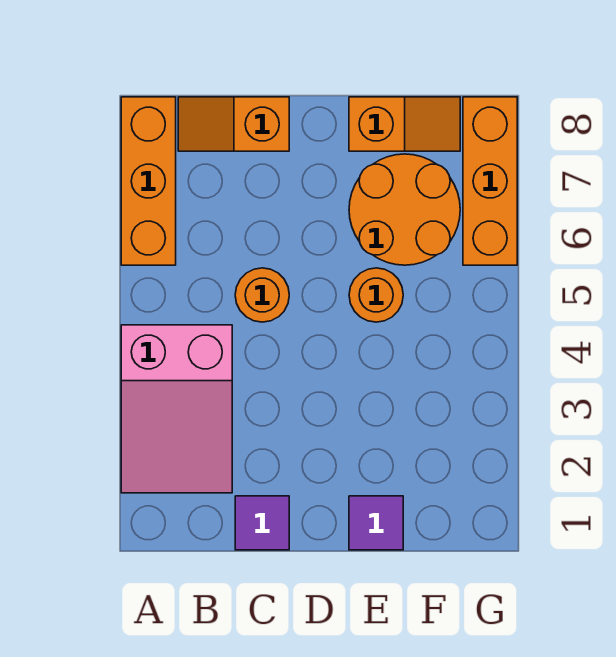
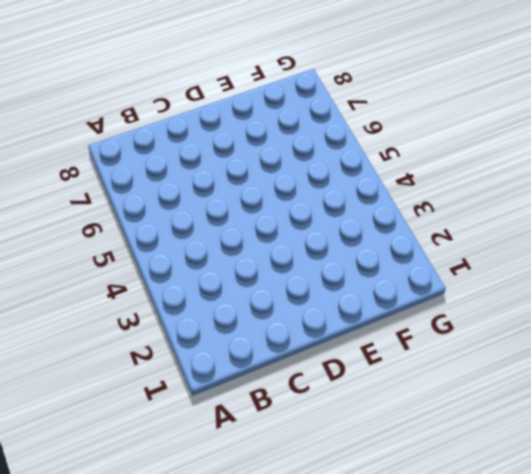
none -> pink slope A2:B4 level 1 top 4
none -> orange brick A6:A8 level 1

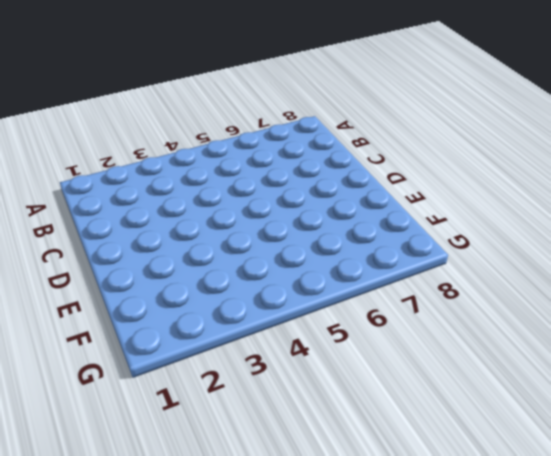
none -> pink slope A2:B4 level 1 top 4
none -> orange brick A6:A8 level 1

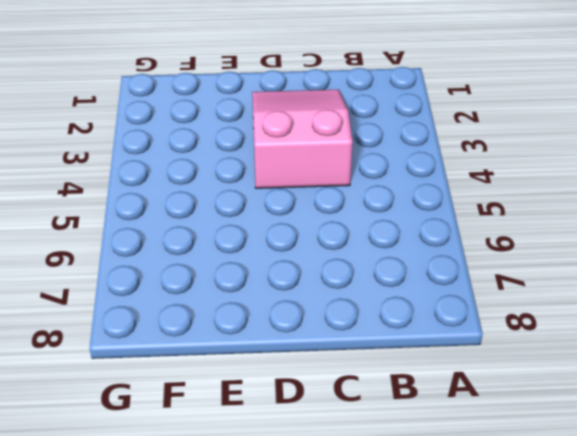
pink slope C2:D4 level 1 top 4 -> pink slope A2:B4 level 1 top 4
none -> orange brick A6:A8 level 1
none -> orange slope B8:C8 level 1 top C

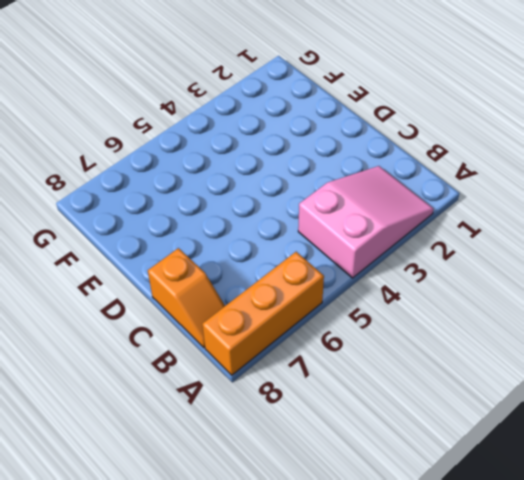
none -> purple tile C1 level 1
none -> orange round brick C5 level 1

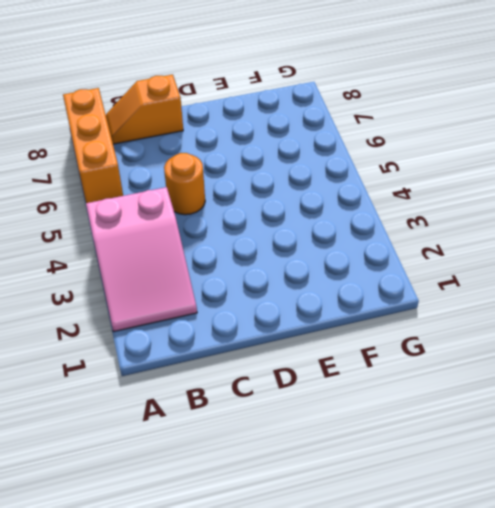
none -> purple tile C1 level 1
none -> purple tile E1 level 1

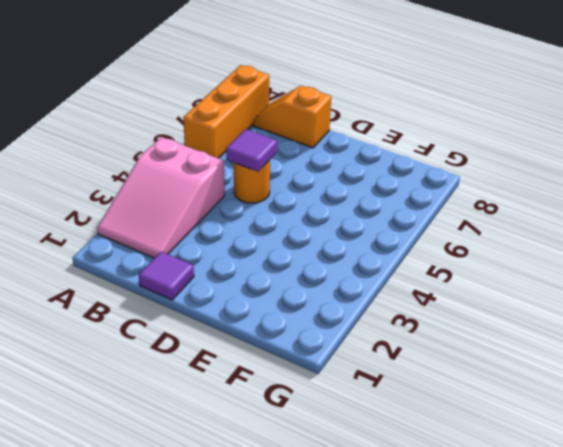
purple tile C5 level 2 -> purple tile E1 level 1
none -> orange round brick E5 level 1
none -> orange round brick E6:F7 level 1

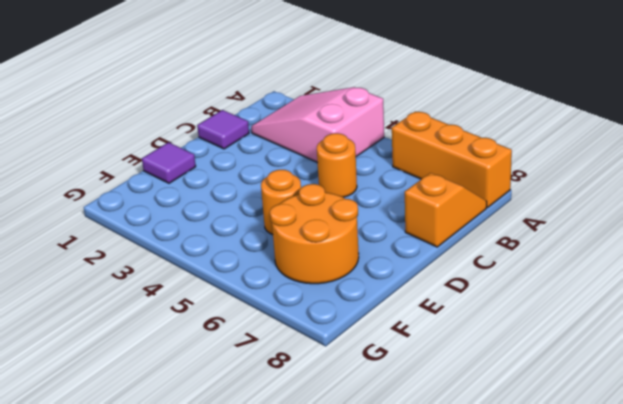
none -> orange slope E8:F8 level 1 top E
none -> orange brick G6:G8 level 1

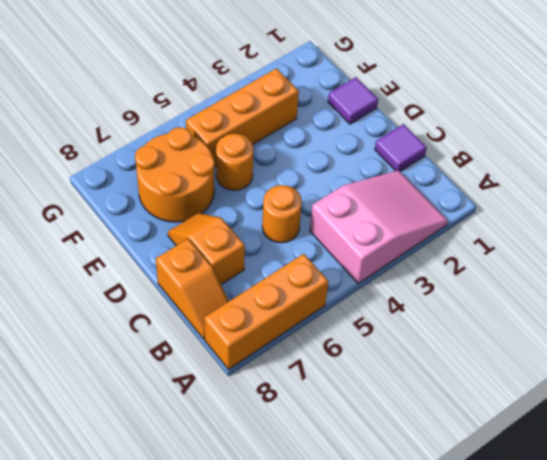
orange slope C7:D7 level 1 top C -> orange slope E8:F8 level 1 top E
orange brick F3:F5 level 1 -> orange brick G6:G8 level 1

